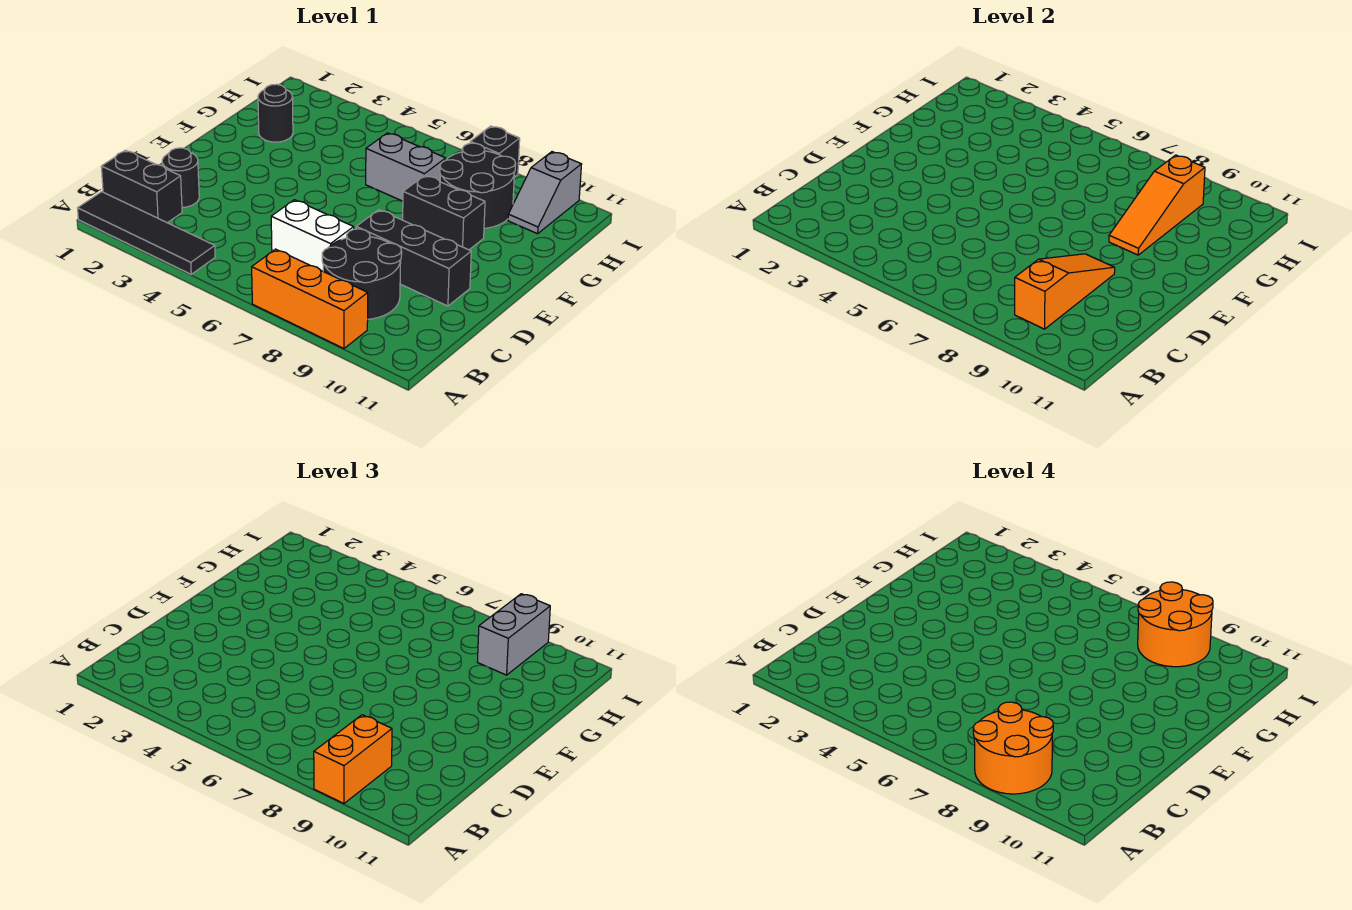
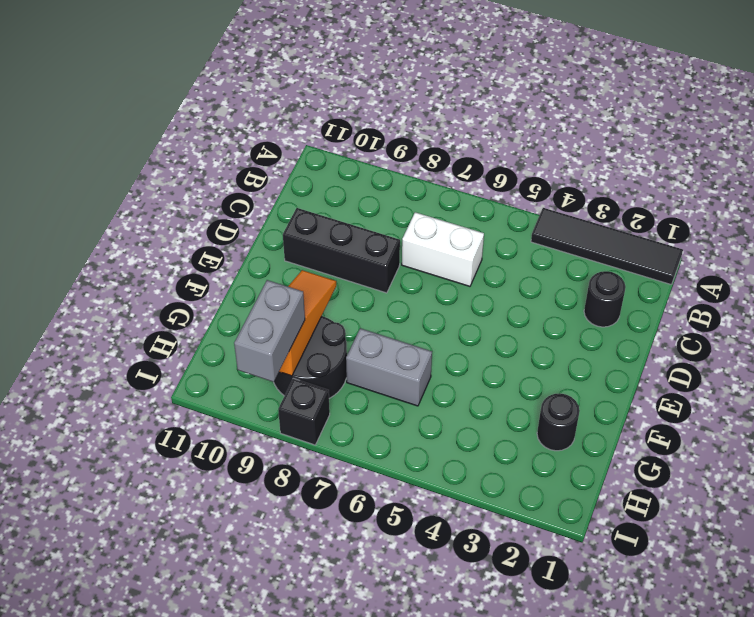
none -> orange brick A7:A9 level 1
none -> black brick B1:B2 level 1
none -> black round brick B8:C9 level 1

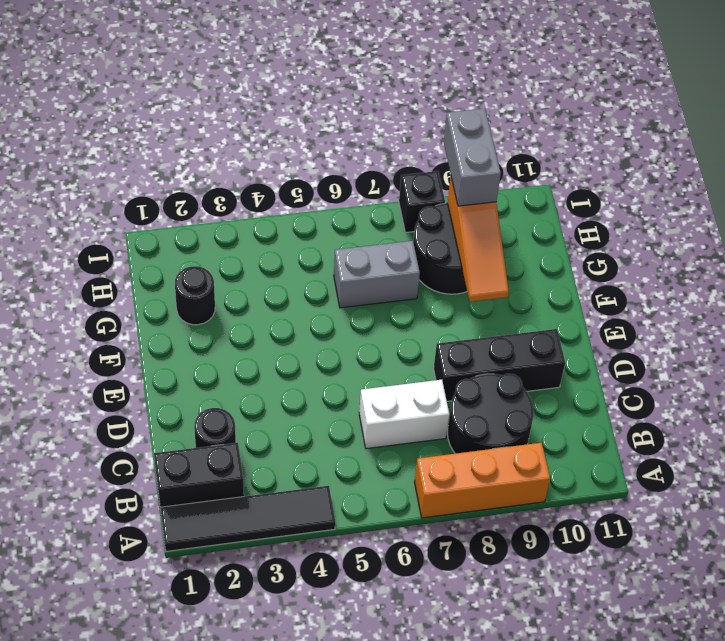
none -> black brick F8:F9 level 1
none -> grey slope H10:I10 level 1 top I
none -> orange slope B9:D9 level 2 top B

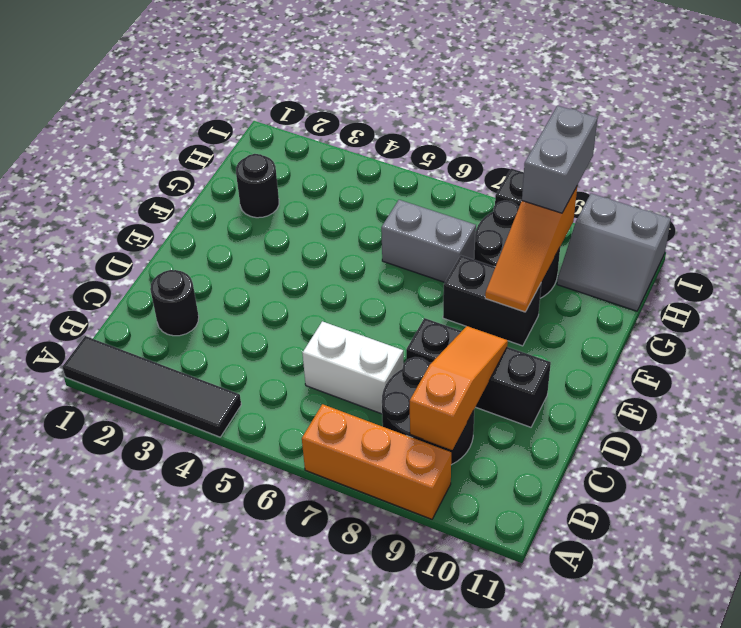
grey slope H10:I11 level 1 top I -> grey slope H10:I10 level 1 top I
none -> black brick B1:B2 level 1
none -> orange brick A9:B9 level 3
none -> orange round brick A8:B9 level 4

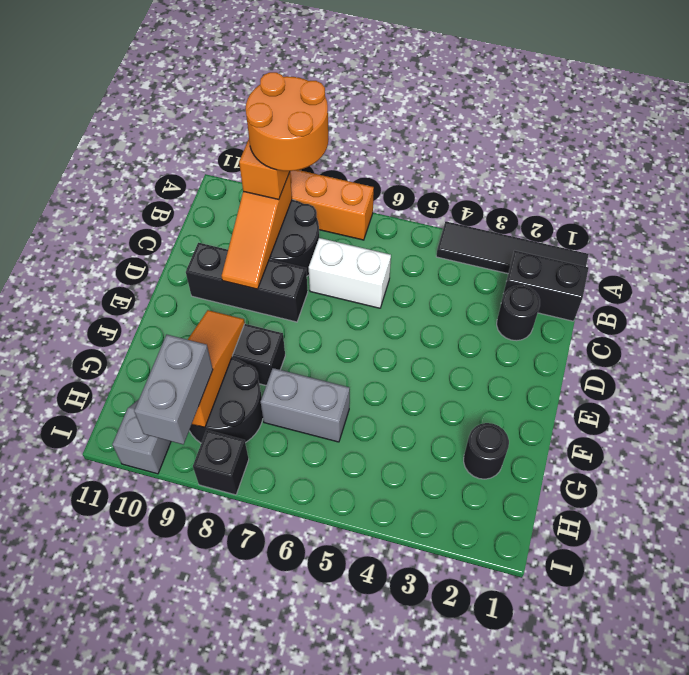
none -> orange round brick H8:I9 level 4

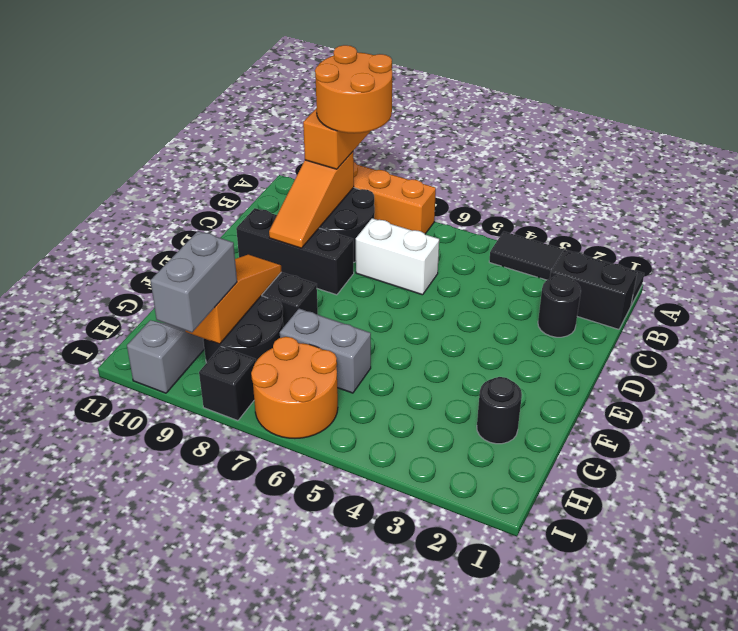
orange round brick H6:I7 level 1 -> orange round brick H8:I9 level 4

